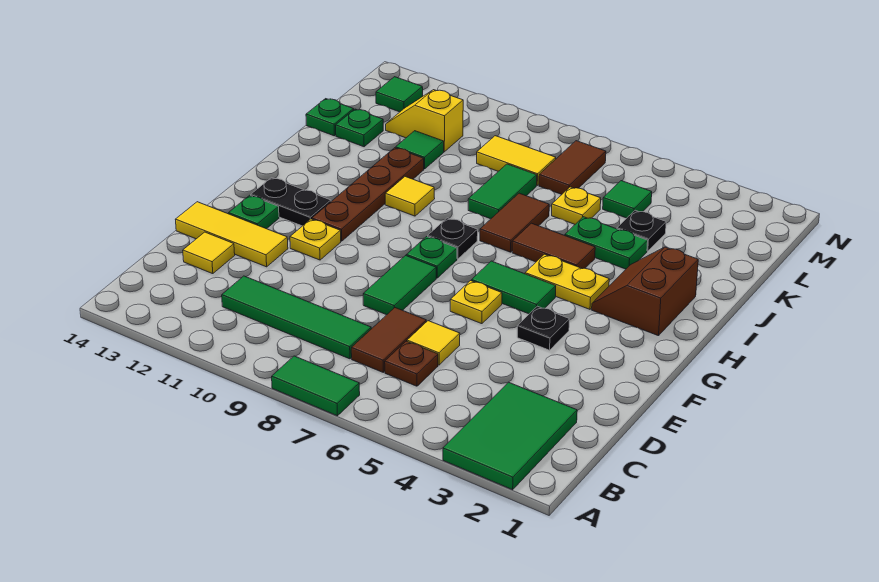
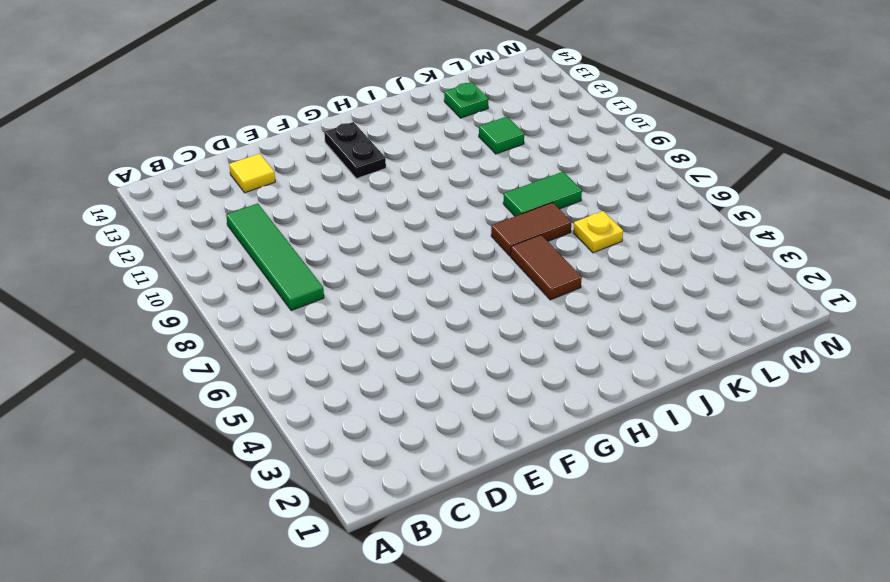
none -> green tile A2:C3 level 1
none -> green tile A7:A8 level 1
none -> brown plate C6 level 1
none -> brown tile C7:D7 level 1

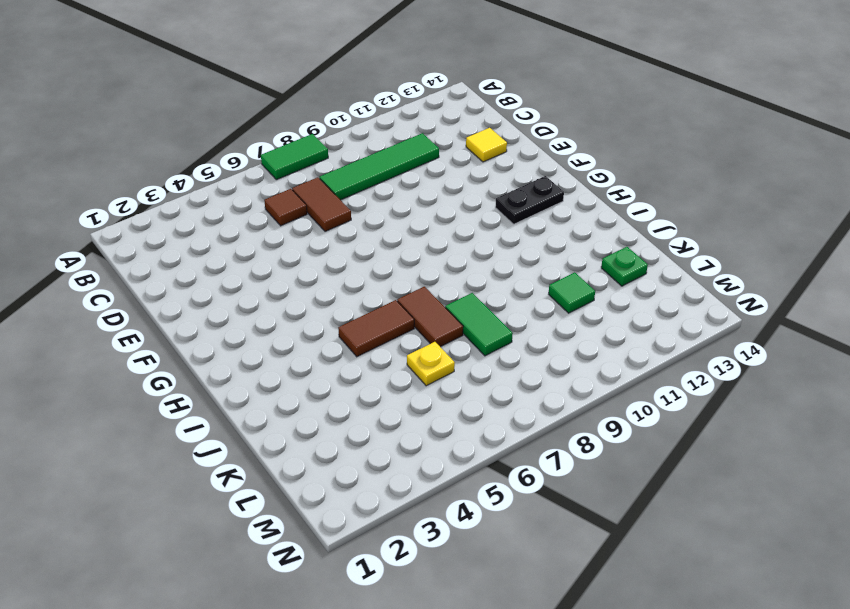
brown tile C6 level 1 -> brown plate C6 level 1
none -> green tile A2:C3 level 1
none -> yellow tile D6 level 1
none -> green tile E8:F8 level 1
none -> yellow tile E12:E14 level 1

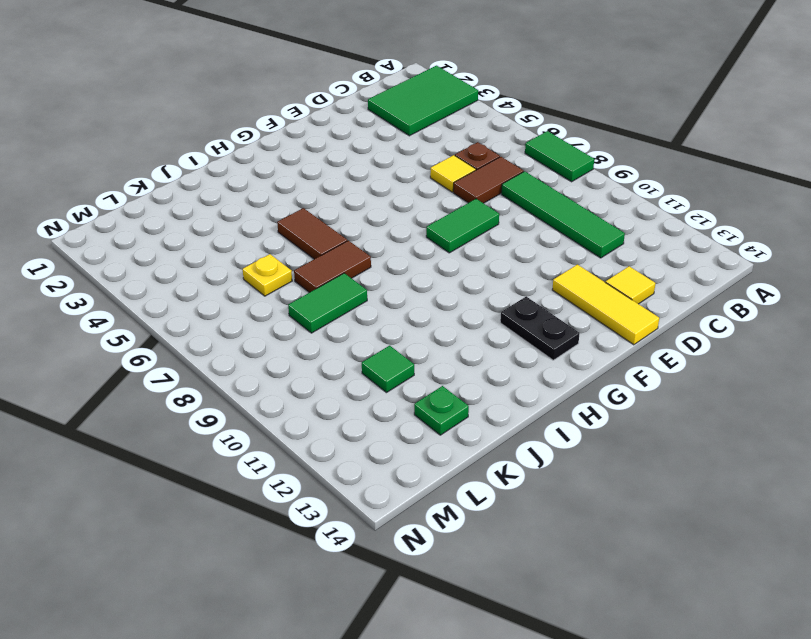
none -> black plate F4 level 1
none -> yellow plate F6 level 1
none -> yellow plate F11 level 1
none -> green plate F13 level 1

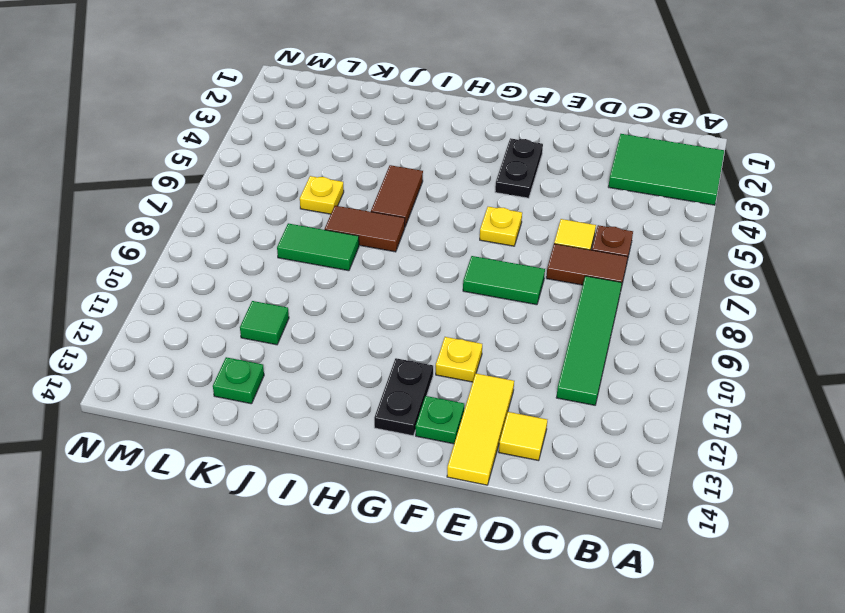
black plate F3:F4 level 1 -> black plate F4 level 1
none -> green tile A7:A8 level 1
none -> green tile G5:G6 level 1
none -> green plate G8 level 1
none -> brown plate G11:J11 level 1

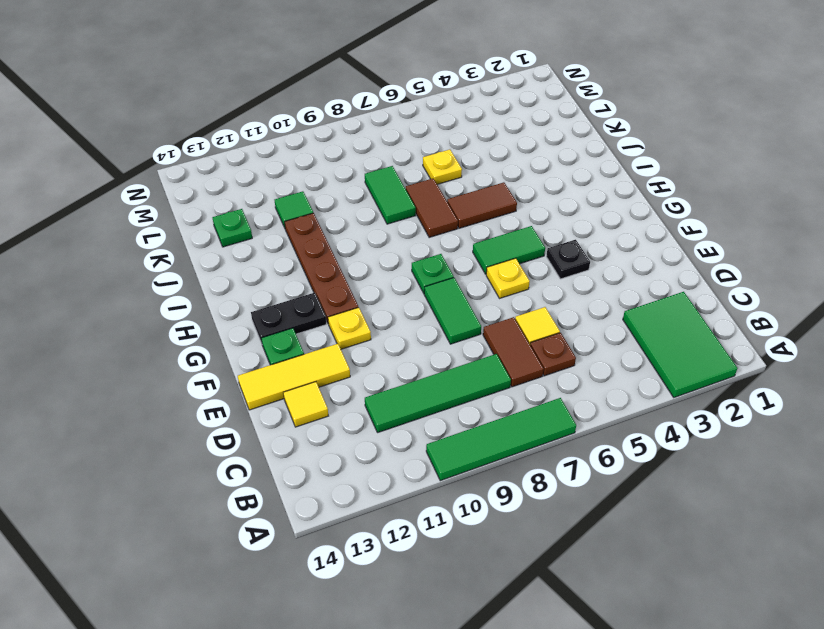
green tile A7:A10 level 1 -> green tile A7:A8 level 1
none -> brown slope H2:I3 level 1 top 2
none -> yellow plate H4:H5 level 1
none -> black plate H8 level 1
none -> yellow tile I10 level 1

